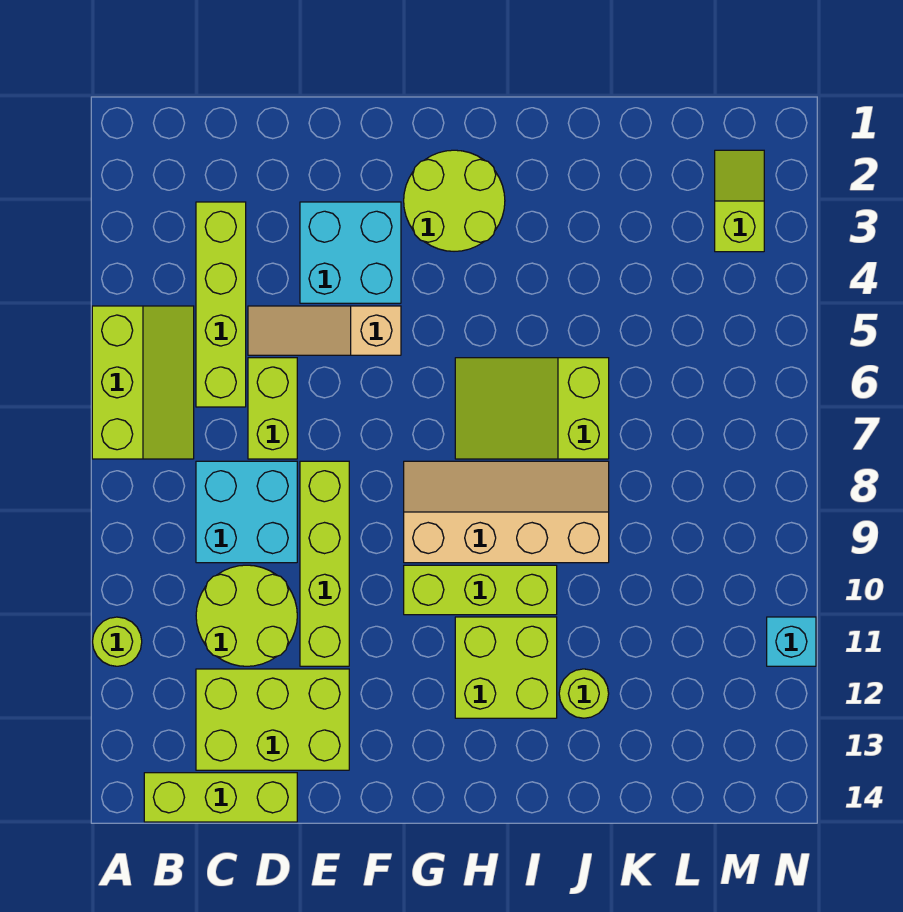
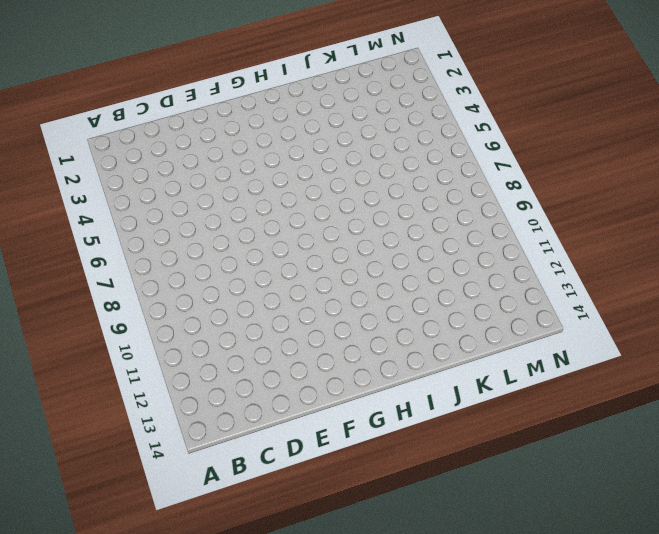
none -> lime slope A5:B7 level 1 top A
none -> lime round brick A11 level 1
none -> lime brick B14:D14 level 1

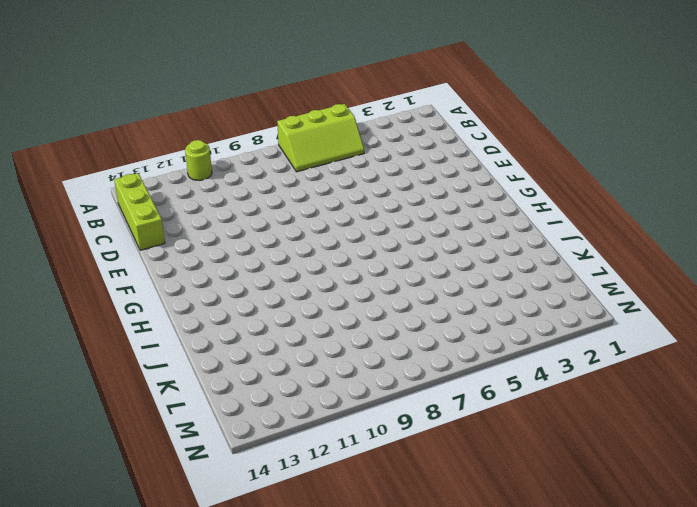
none -> lime brick C3:C6 level 1
none -> cyan brick C8:D9 level 1
none -> lime round brick C10:D11 level 1

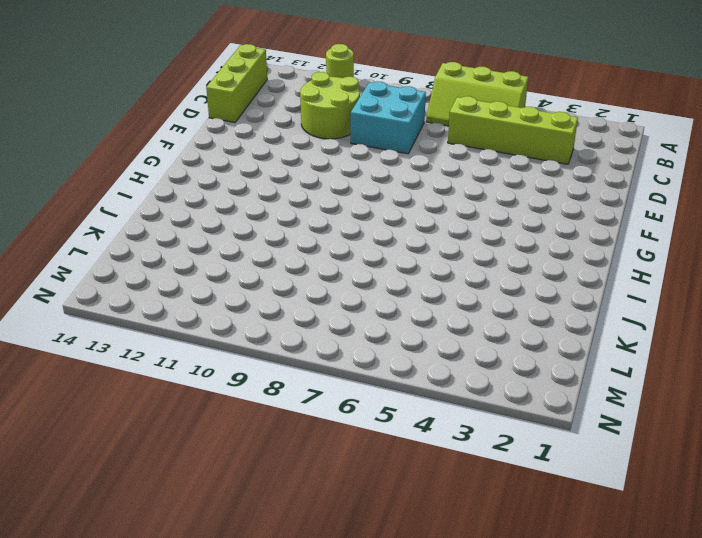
none -> lime brick C12:E13 level 1
none -> tan slope D5:F5 level 1 top F
none -> lime brick D6:D7 level 1

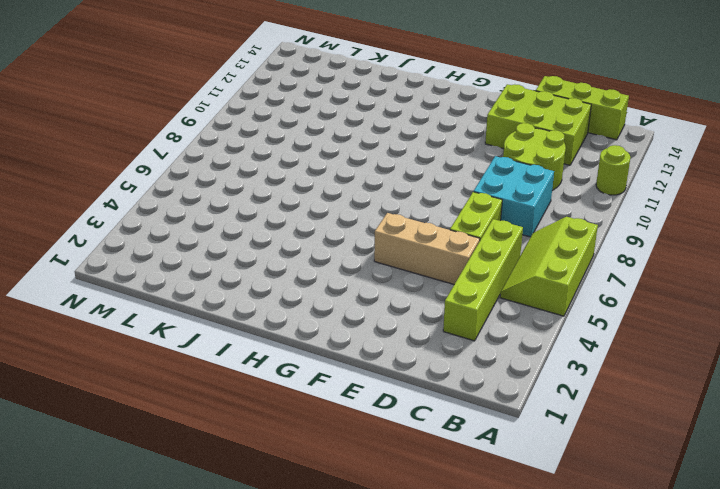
tan brick D5:F5 level 1 -> tan slope D5:F5 level 1 top F
none -> cyan brick E3:F4 level 1
none -> lime brick E8:E11 level 1
none -> lime round brick G2:H3 level 1

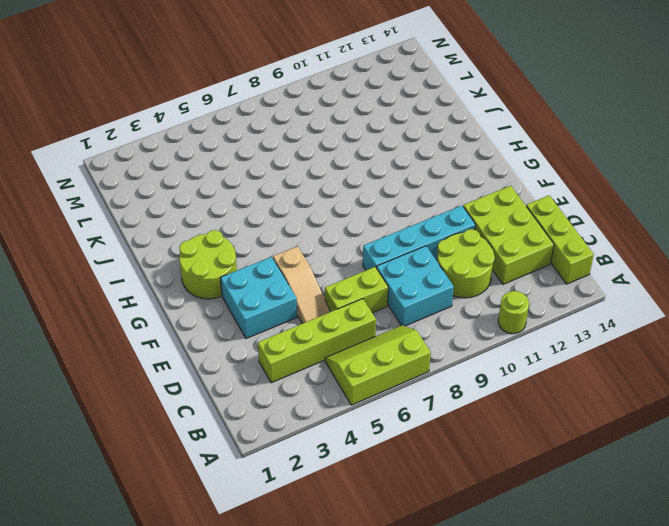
cyan brick E8:E11 level 1 -> lime brick E8:E11 level 1
none -> tan slope G8:J9 level 1 top 9
none -> lime brick G10:I10 level 1
none -> lime slope H6:J7 level 1 top J

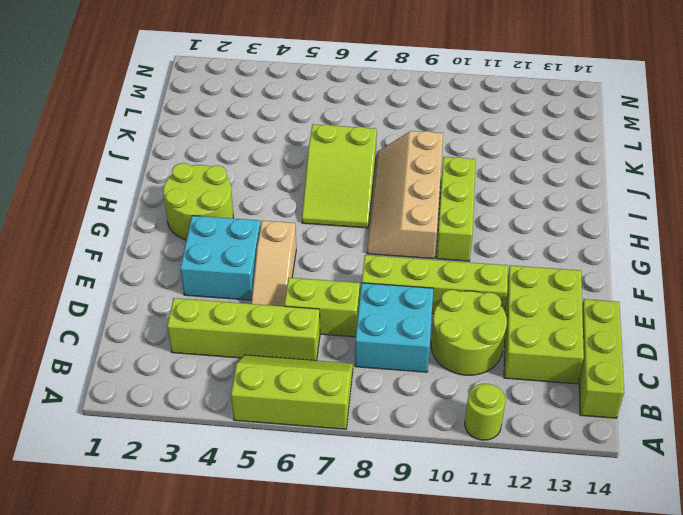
none -> lime brick H11:I12 level 1
none -> lime round brick J12 level 1
none -> lime slope M2:M3 level 1 top 3

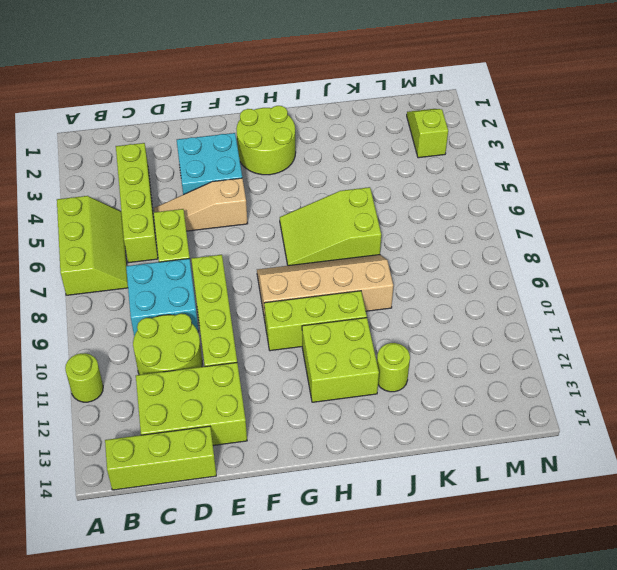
none -> cyan brick N11 level 1

